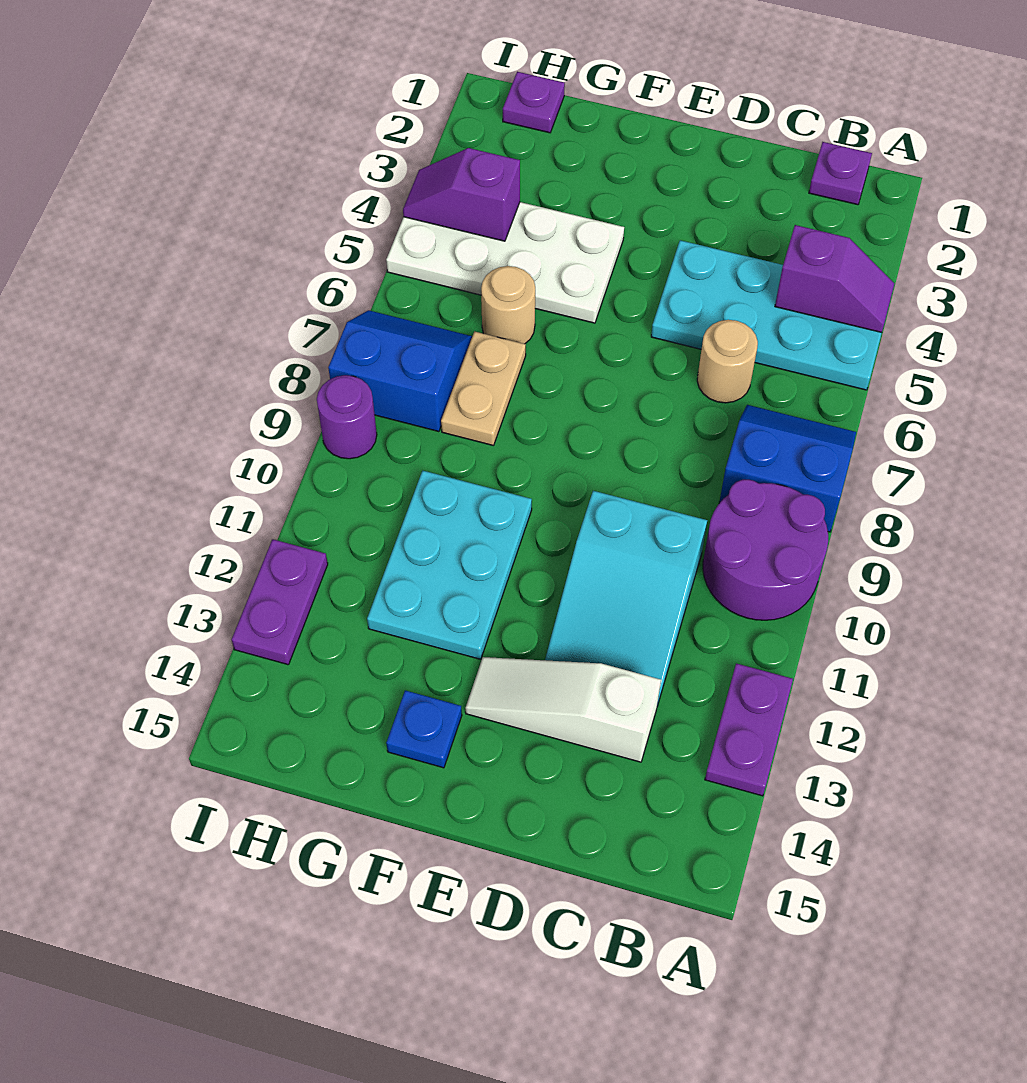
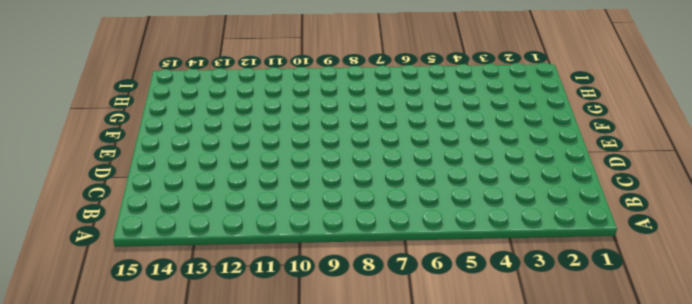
none -> cyan plate A4:D5 level 1
none -> blue slope A7:B8 level 1 top 8
none -> purple round brick A9:B10 level 1

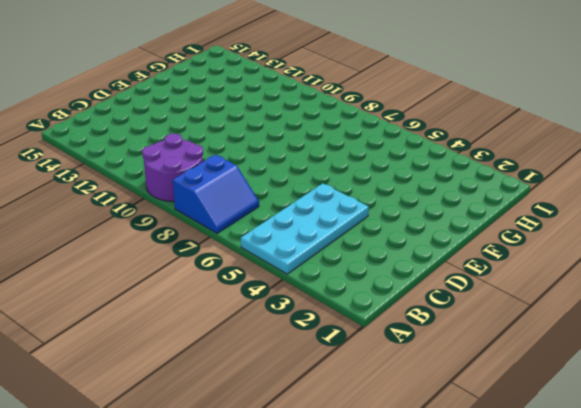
none -> purple plate A12:A13 level 1
none -> purple plate B1 level 1
none -> tan round brick C6 level 1

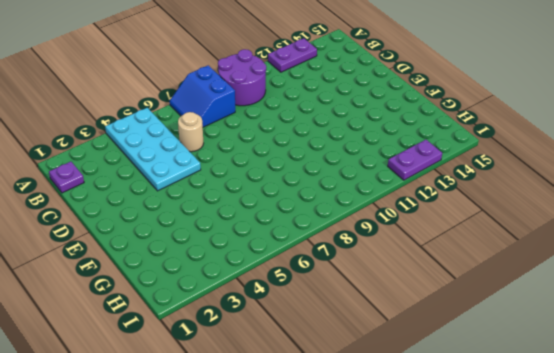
none -> cyan slope C10:D12 level 1 top 10
none -> white slope C13:E13 level 1 top C
none -> white plate F4:I5 level 1

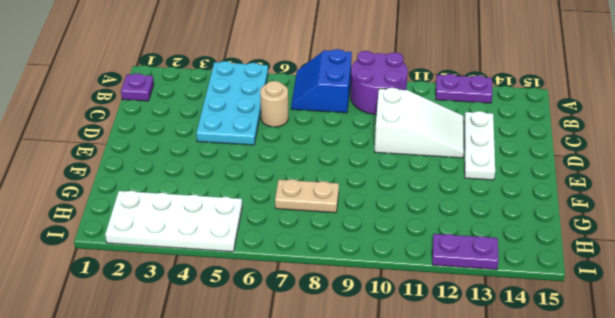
white slope C10:D12 level 1 top 10 -> cyan slope C10:D12 level 1 top 10
white plate C13:E13 level 1 -> white slope C13:E13 level 1 top C
white plate H2:I5 level 1 -> white plate F4:I5 level 1
none -> cyan plate F10:G12 level 1
none -> blue plate F14 level 1
none -> tan round brick G6 level 1

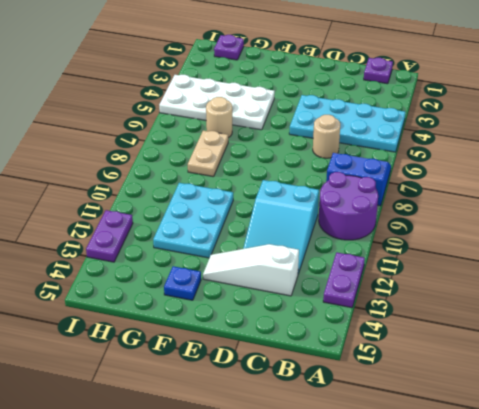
none -> blue slope H7:I8 level 1 top 8
none -> purple round brick I9 level 1
none -> purple slope A4:B4 level 2 top B

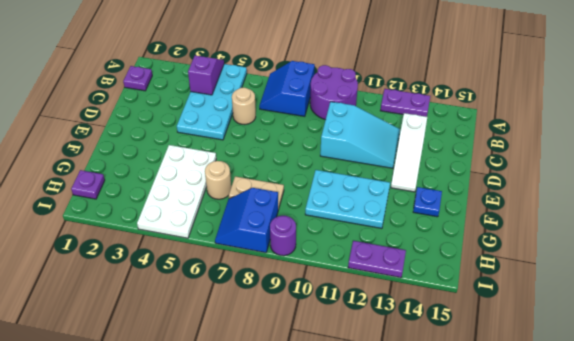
none -> purple slope H4:I4 level 2 top H

